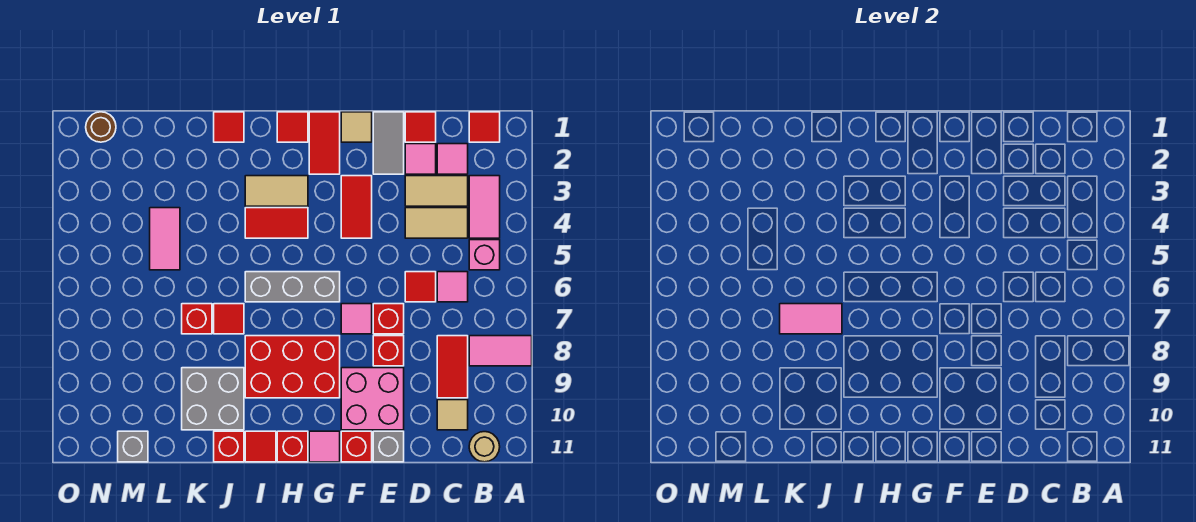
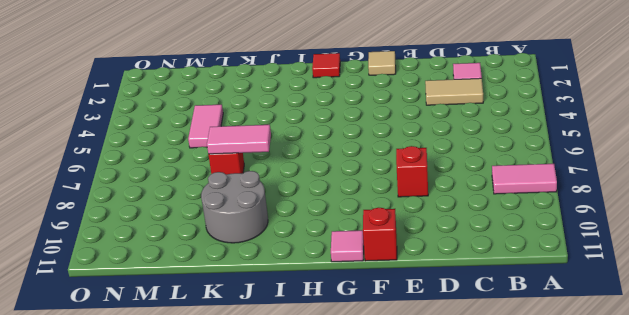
grey round brick J9:K10 level 1 -> grey brick J9:K10 level 1
none -> red tile B1 level 1
none -> pink tile B3:B4 level 1
none -> pink brick B5 level 1
none -> tan round brick B11 level 1

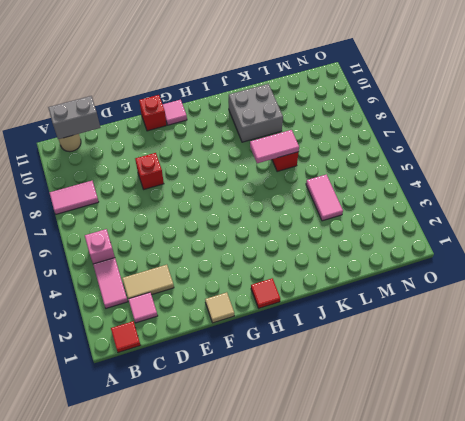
grey brick B11:C11 level 2 -> none
none -> tan tile C4:D4 level 1
none -> pink tile C6 level 1
none -> red tile C8:C9 level 1
none -> tan tile C10 level 1

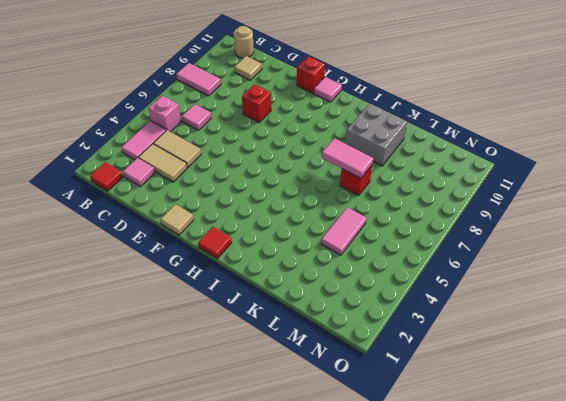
none -> red tile C8:C9 level 1
none -> red tile D1 level 1
none -> pink tile D2 level 1
none -> red tile D6 level 1

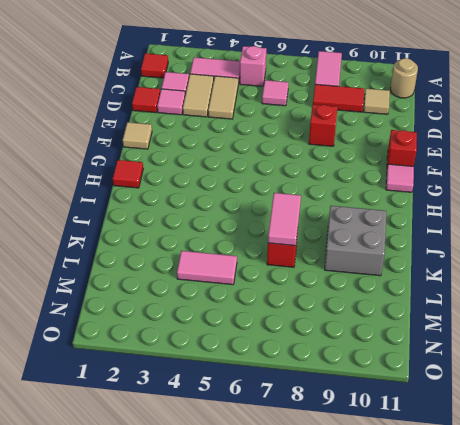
none -> red tile D6 level 1
none -> grey tile E1:E2 level 1
none -> red brick E7 level 1
none -> pink brick E9:F10 level 1

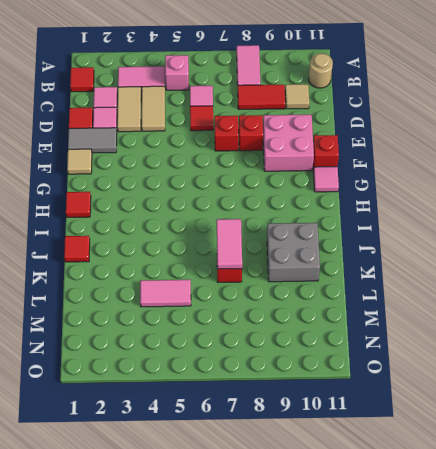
none -> grey brick E11 level 1
none -> red tile F3:F4 level 1
none -> pink tile F7 level 1
none -> red tile G1:G2 level 1

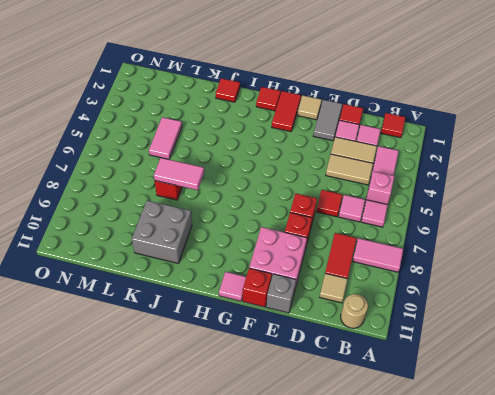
pink tile B6 level 1 -> pink tile F7 level 1
none -> red tile F3:F4 level 1
none -> grey brick G6:I6 level 1
none -> red brick G8:I9 level 1
none -> tan tile H3:I3 level 1

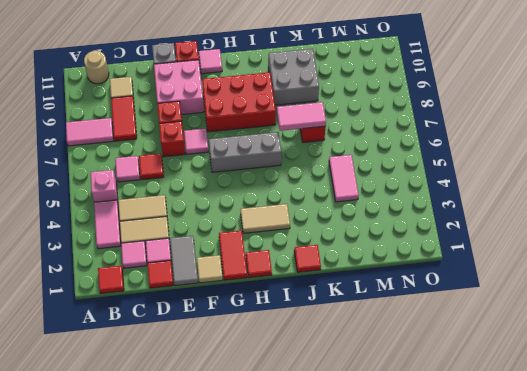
none -> red tile F3:F4 level 1
none -> red tile H4:I4 level 1
none -> red brick H11 level 1
none -> red tile I11 level 1

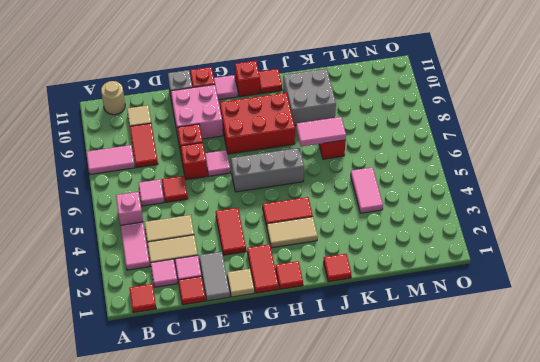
none -> red tile J7 level 1
none -> red brick J11 level 1
none -> grey brick M11 level 1
none -> brown round brick N1 level 1

